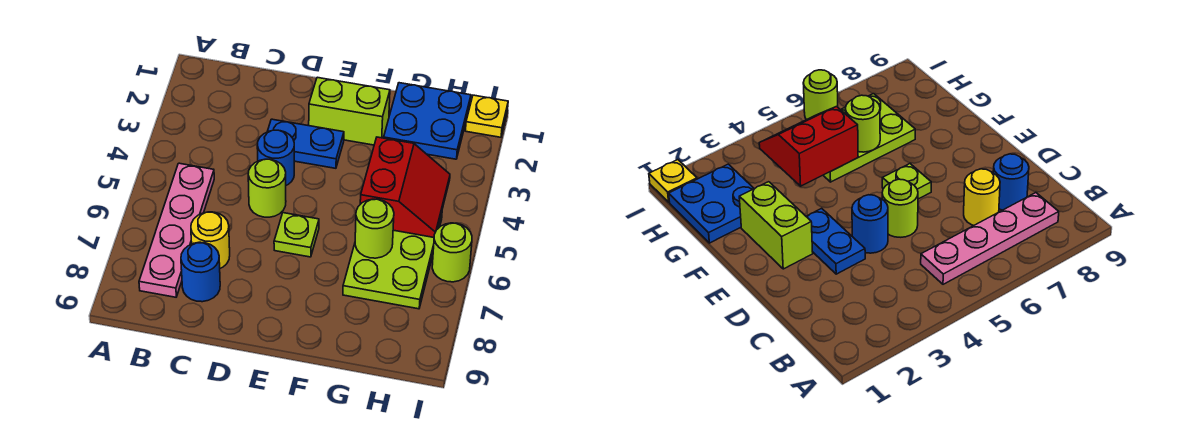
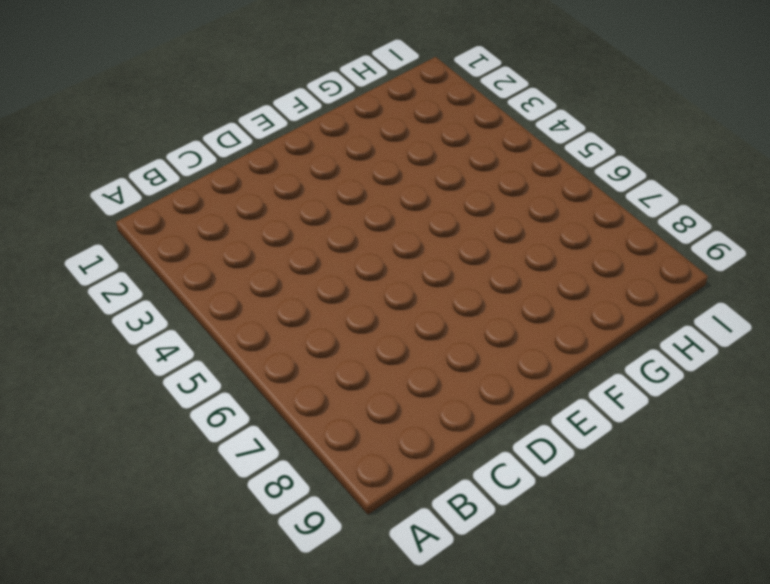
none -> pink plate B5:B8 level 1
none -> yellow round brick C7 level 1
none -> blue round brick C8 level 1

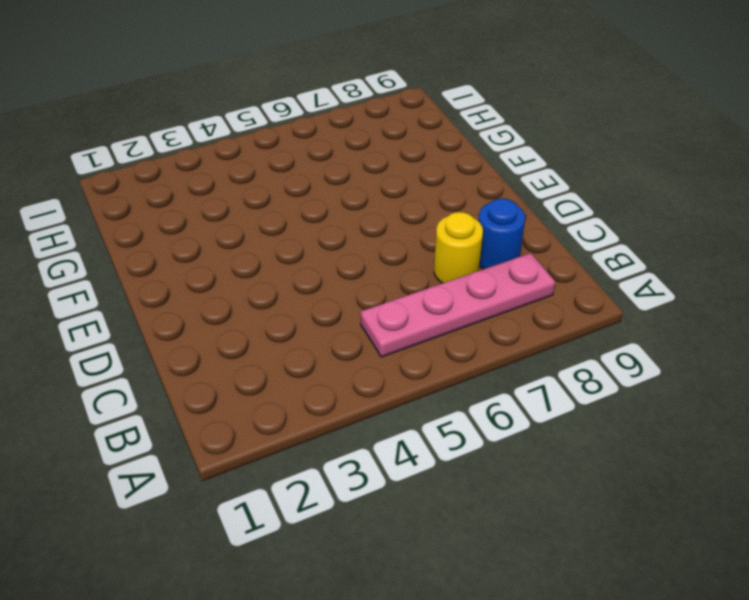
none -> blue plate D3:E3 level 1
none -> blue round brick D4 level 1
none -> lime round brick D5 level 1

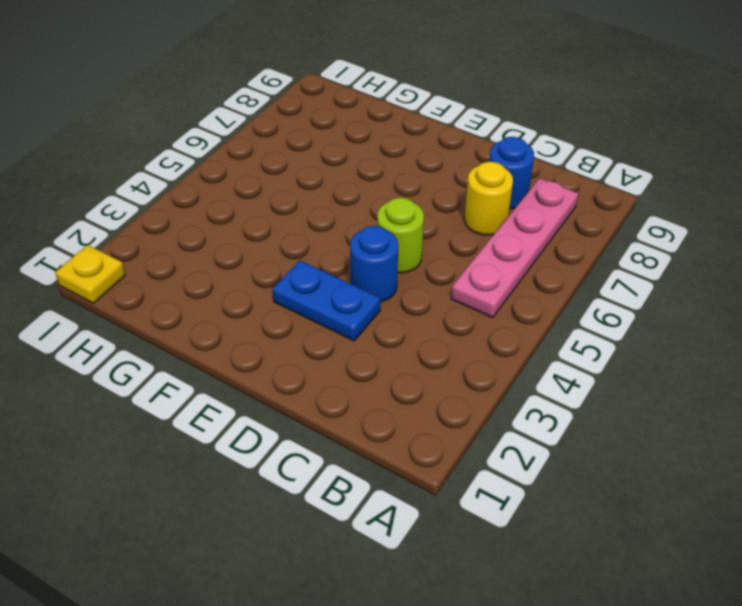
none -> lime brick E2:F2 level 1
none -> lime plate E6 level 1
none -> blue plate G1:H2 level 1

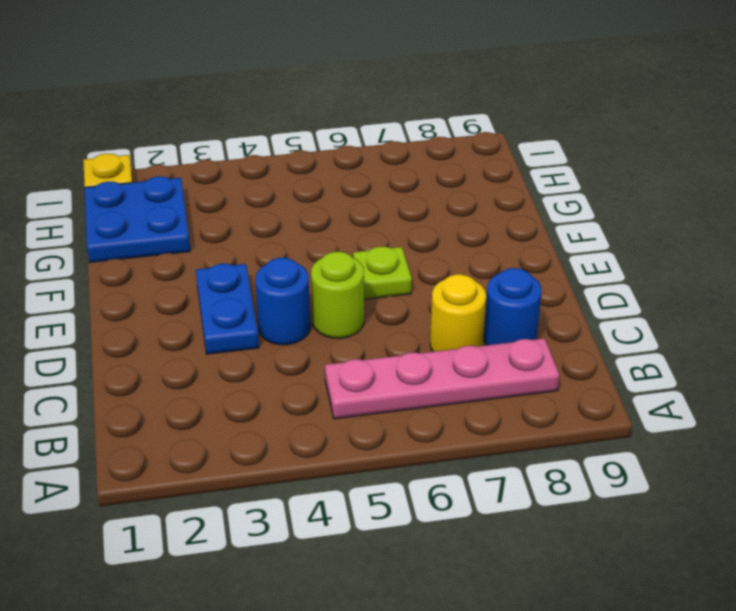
none -> lime brick E2:F2 level 1
none -> lime plate G5:H7 level 1
none -> lime round brick I6 level 1

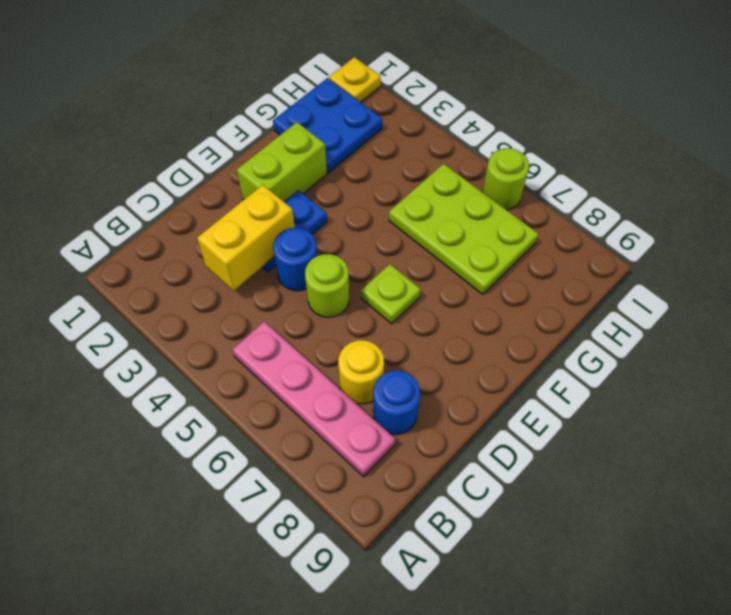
yellow brick C3:D3 level 2 -> none
none -> red slope G4:H5 level 2 top G
none -> lime round brick G6 level 2

